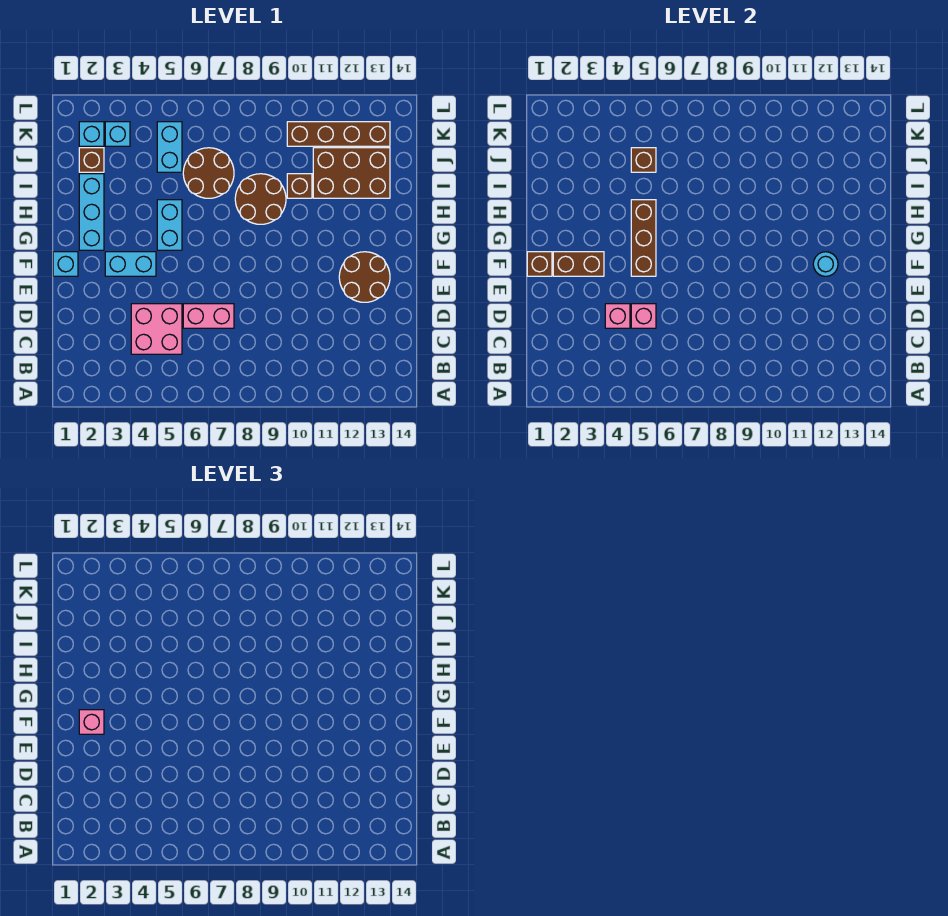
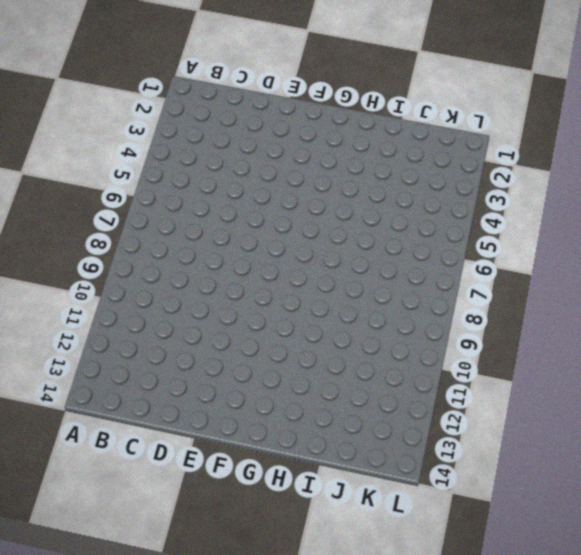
none -> pink brick C4:D5 level 1
none -> pink brick D6:D7 level 1
none -> brown round brick E12:F13 level 1

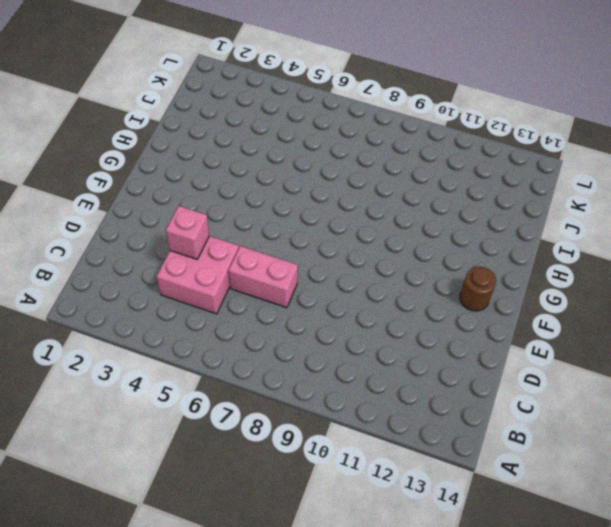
brown round brick F13 level 1 -> brown round brick E12:F13 level 1
none -> cyan brick F1 level 1
none -> cyan brick F3:F4 level 1
none -> cyan brick G2:I2 level 1

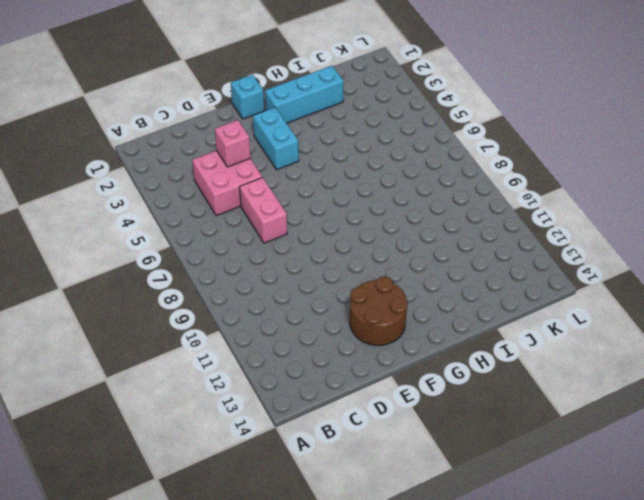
none -> cyan brick G5:H5 level 1
none -> brown round brick H8:I9 level 1
none -> brown round brick I6:J7 level 1

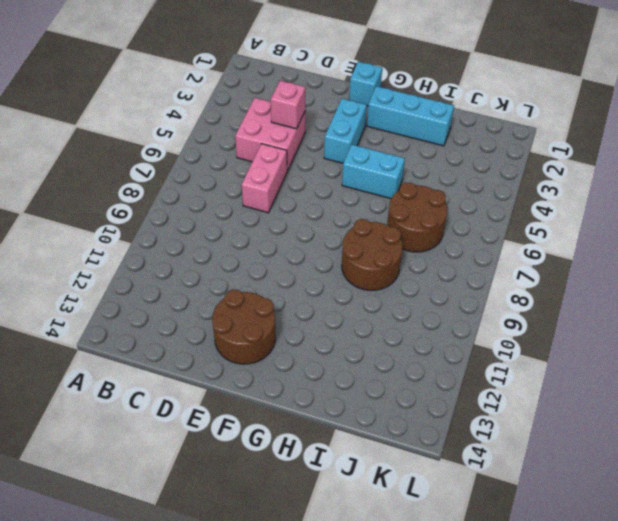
none -> brown brick I10 level 1
none -> brown brick I11:J13 level 1
none -> brown brick J2 level 1

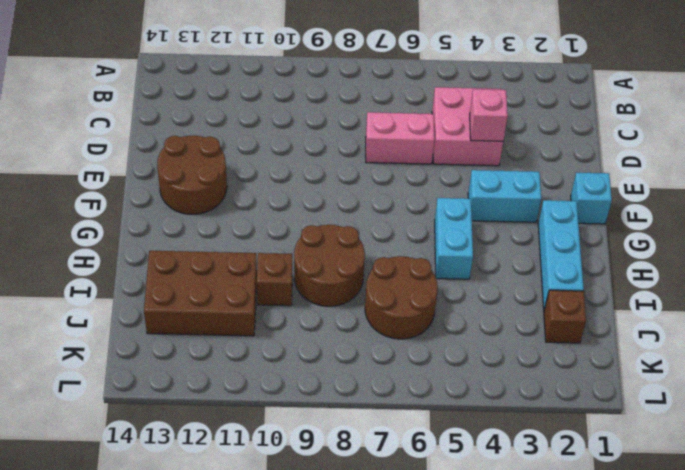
none -> cyan brick J5:K5 level 1
none -> cyan brick K2 level 1
none -> cyan brick K3 level 1

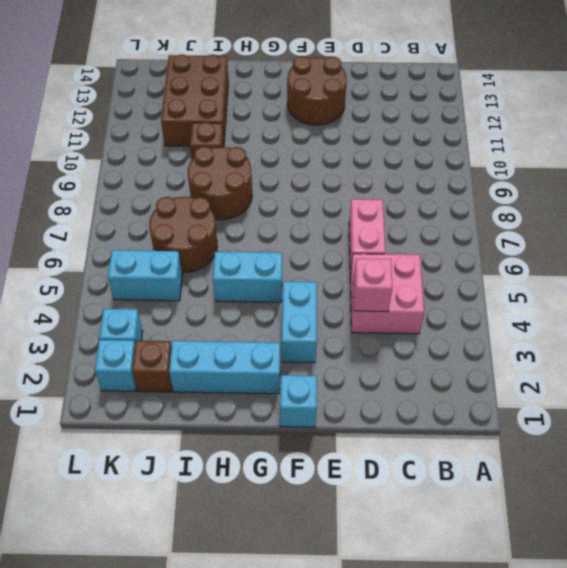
none -> brown brick K10:K13 level 1
none -> pink brick D5 level 2
none -> brown brick F1 level 2

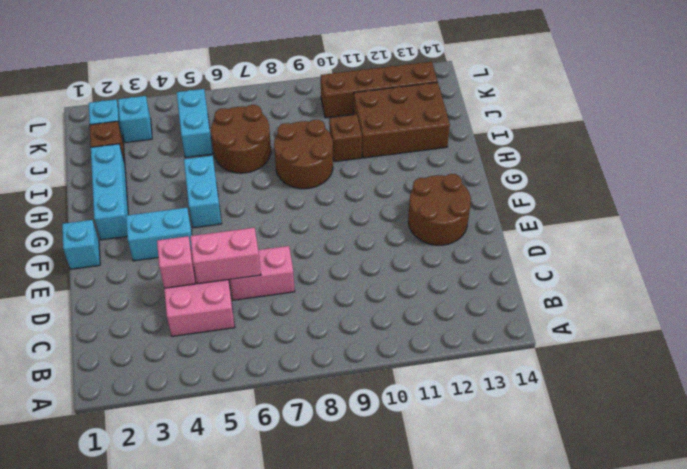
pink brick D5:D6 level 2 -> pink brick D5 level 2
none -> brown brick F1 level 2
none -> brown brick F2:F3 level 2
none -> brown brick F5:H5 level 2

